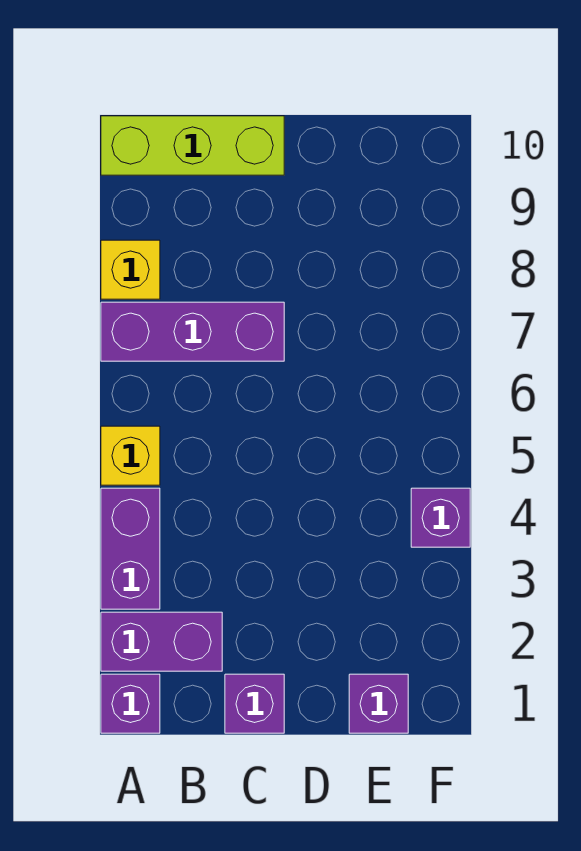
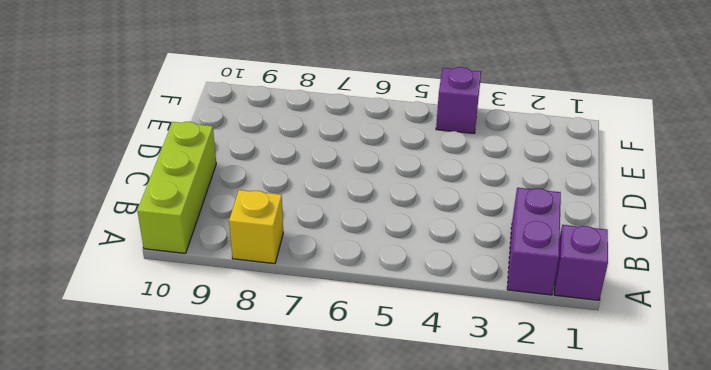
none -> purple brick A3:A4 level 1
none -> yellow brick A5 level 1

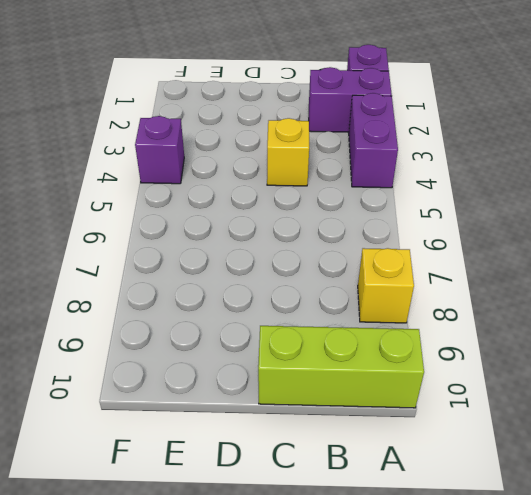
yellow brick C4 level 1 -> yellow brick A5 level 1
none -> purple brick A7:C7 level 1
none -> purple brick C1 level 1

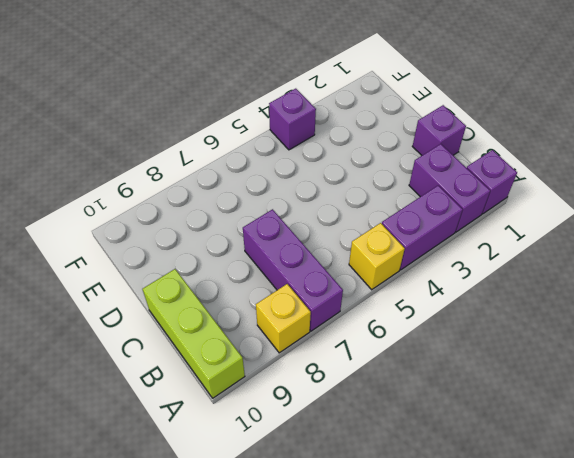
none -> purple brick E1 level 1

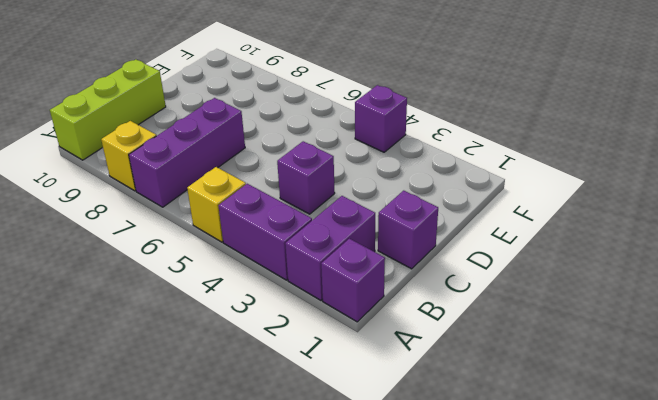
purple brick C4 level 1 -> purple brick E1 level 1

